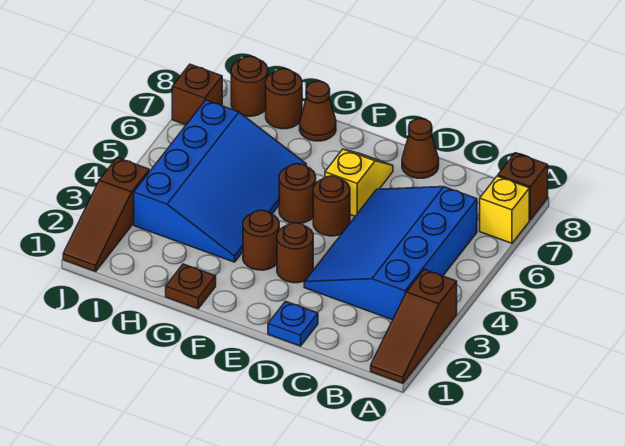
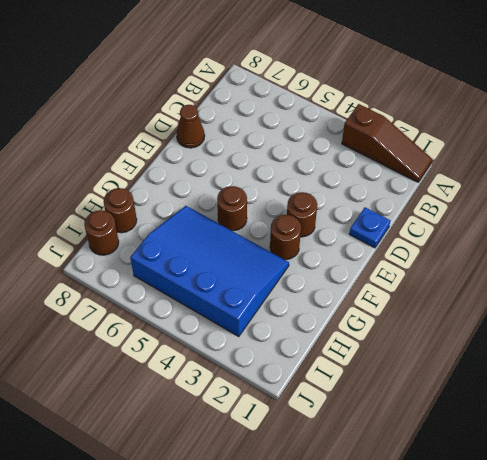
none -> yellow brick A7 level 1
none -> brown brick A8 level 1
none -> blue slope B3:D6 level 1 top B

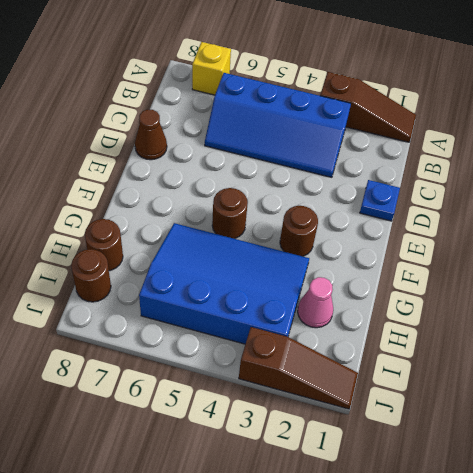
blue slope B3:C6 level 1 top B -> blue slope B3:D6 level 1 top B
pink cone H2 level 1 -> none
none -> brown brick A8 level 1
none -> brown round brick E3 level 1
none -> brown round brick E5 level 1

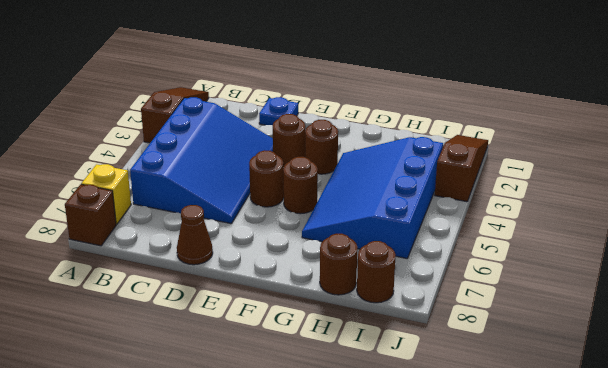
none -> yellow slope E6:E7 level 1 top 6
none -> brown plate G1 level 1
none -> brown cone G8 level 1

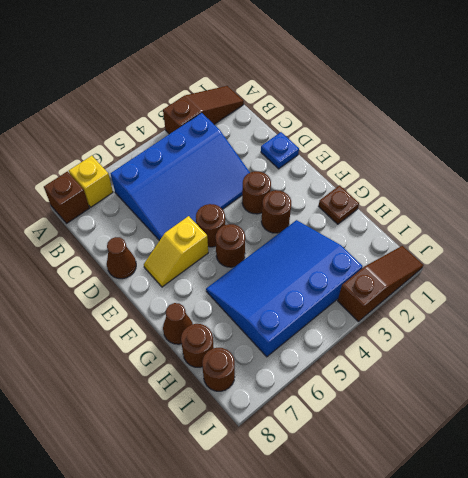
none -> brown brick J7 level 1

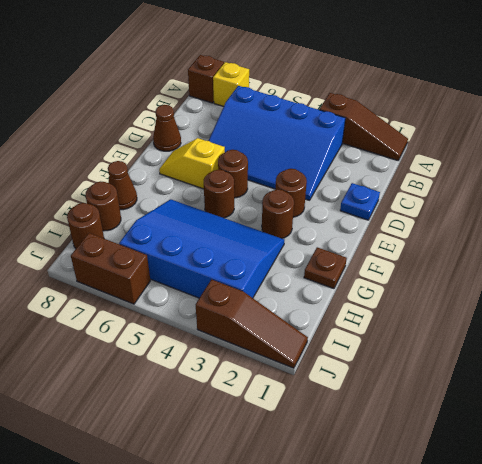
brown brick J6:J7 level 1 -> brown brick J7 level 1

